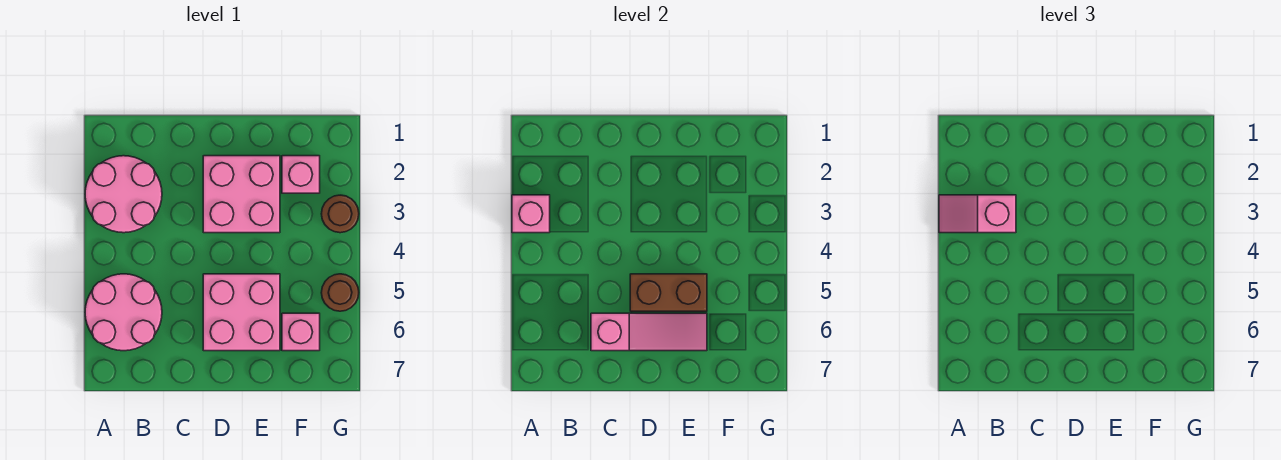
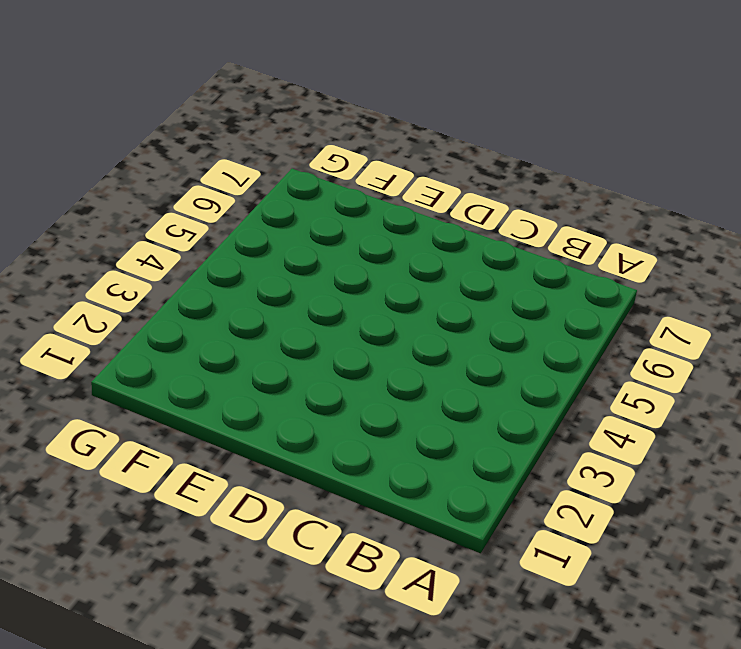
none -> pink round brick A2:B3 level 1
none -> pink round brick A5:B6 level 1
none -> pink brick D2:E3 level 1

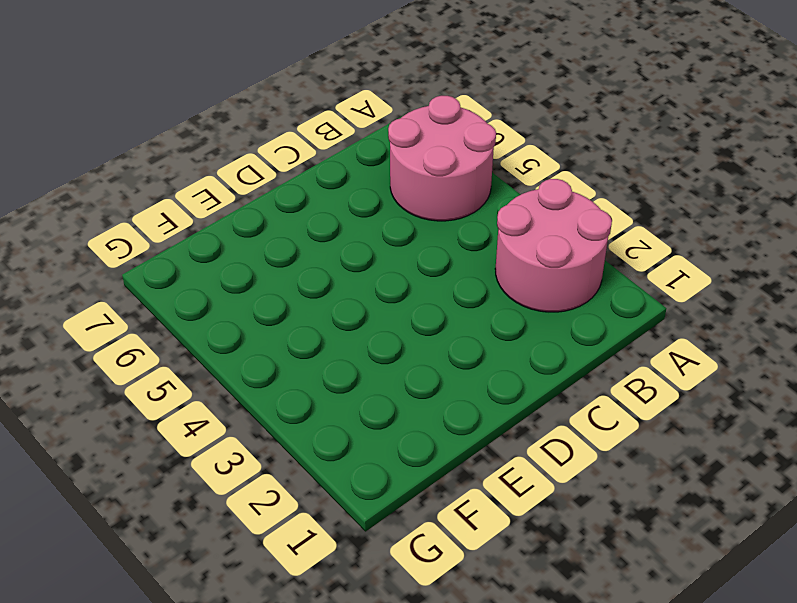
none -> pink brick D2:E3 level 1
none -> pink brick D5:E6 level 1
none -> pink brick F2 level 1

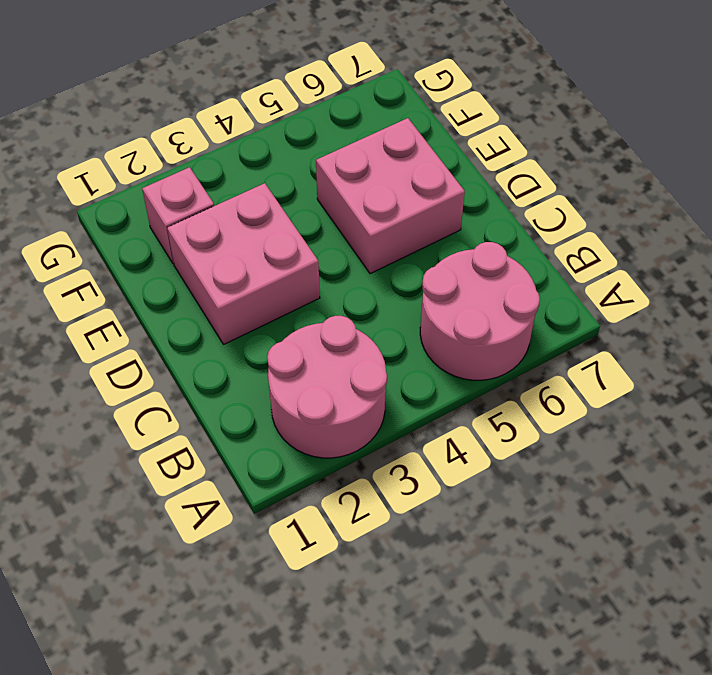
none -> pink brick F6 level 1
none -> brown round brick G3 level 1
none -> brown round brick G5 level 1

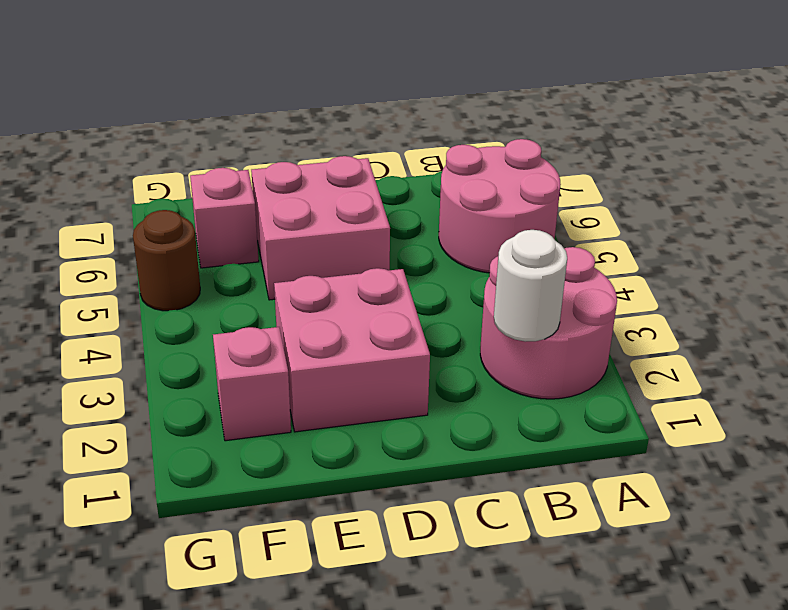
white round brick B2 level 2 -> none
none -> brown round brick G3 level 1
none -> pink brick A3 level 2
none -> pink slope C6:E6 level 2 top C

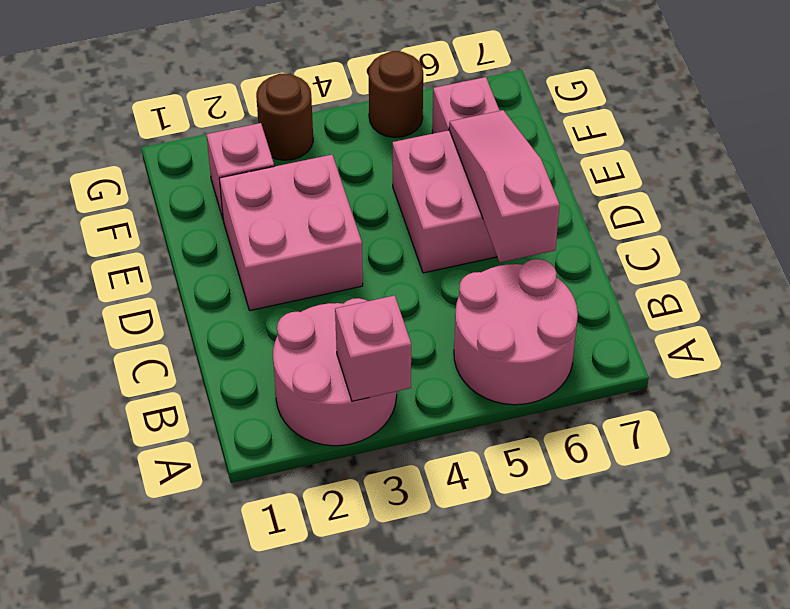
none -> brown brick D5:E5 level 2
none -> pink slope A3:B3 level 3 top B

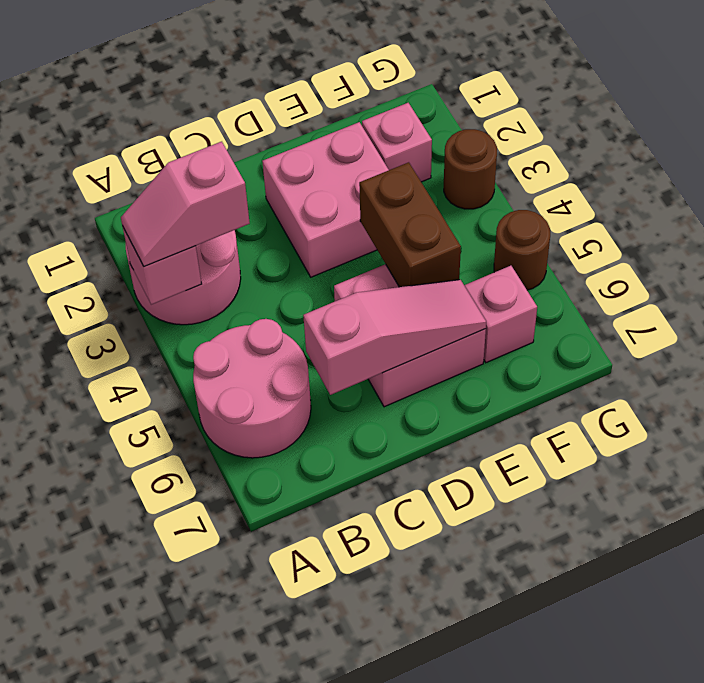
brown brick E4:E5 level 2 -> brown brick D5:E5 level 2

